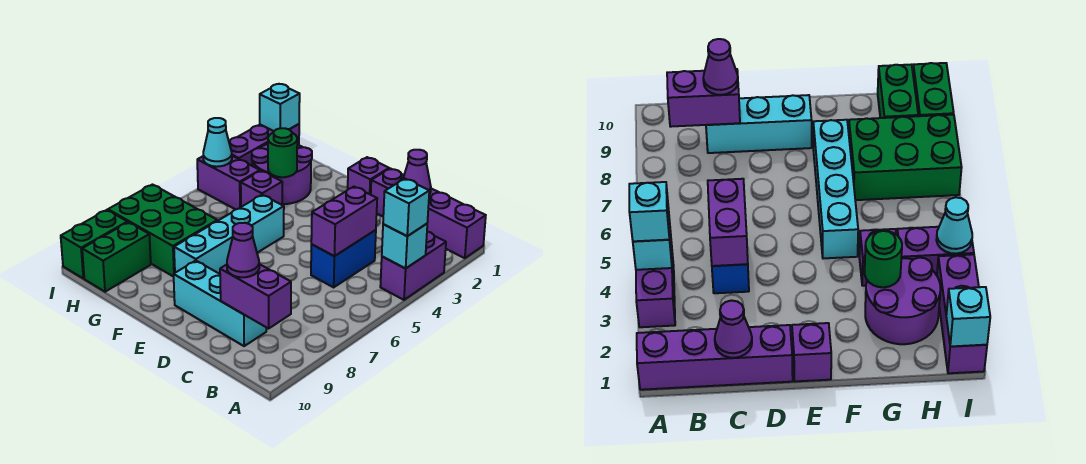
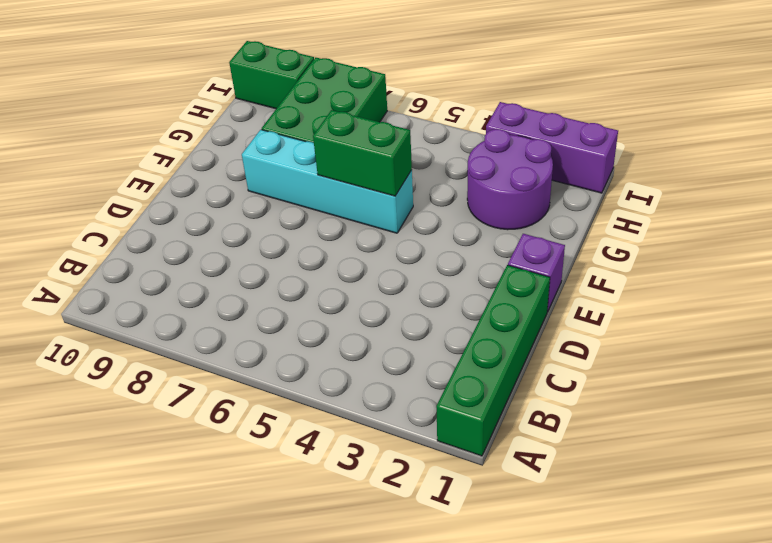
green brick A1:D1 level 1 -> purple brick A1:D1 level 1
green brick F5:F6 level 2 -> green brick H9:H10 level 1
none -> purple brick A3:A4 level 1
none -> blue brick C4:C5 level 1
none -> cyan brick C9:E9 level 1

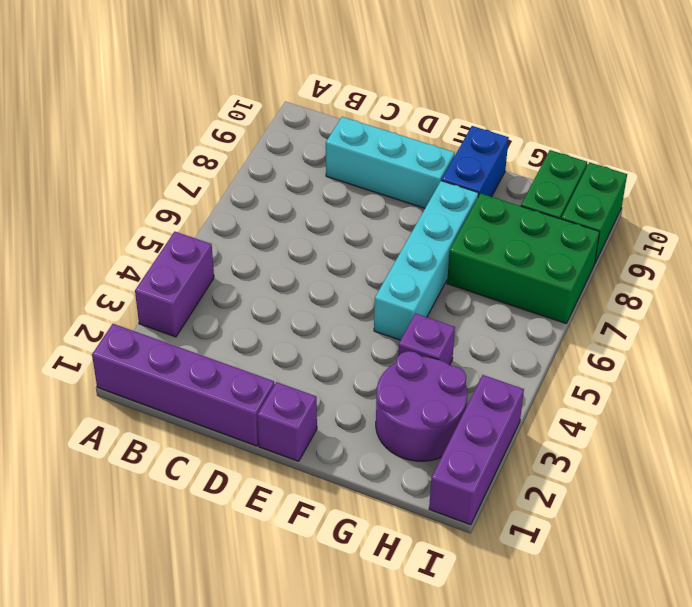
blue brick F9:F10 level 1 -> blue brick C4:C5 level 1
none -> purple brick H4:I4 level 1
none -> cyan brick A4 level 2
none -> purple brick B9:C9 level 2

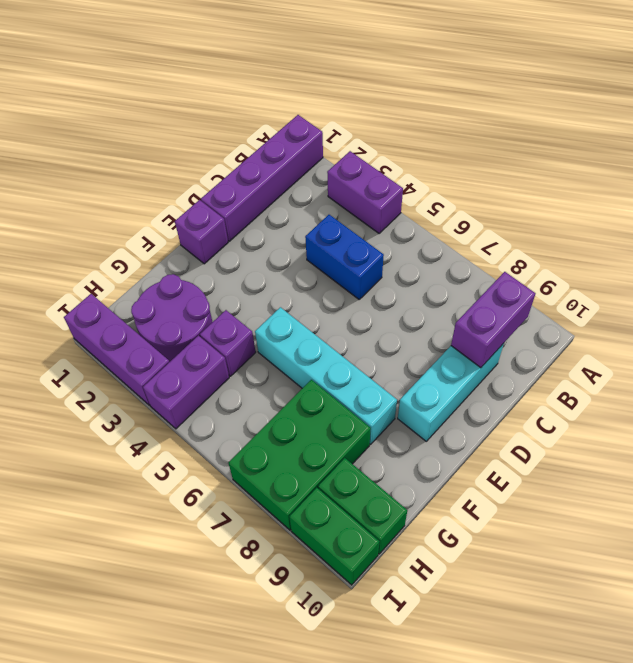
none -> cyan brick A4 level 2
none -> purple cone C1 level 2
none -> purple brick C4:C5 level 2

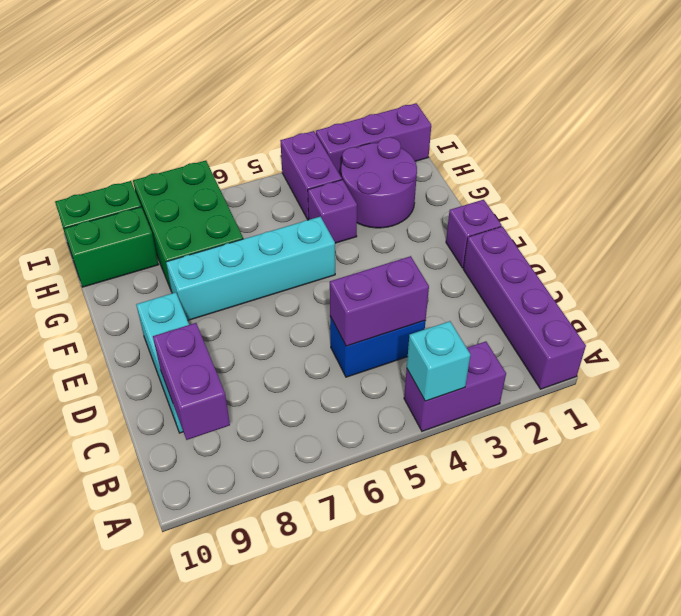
none -> purple cone C1 level 2
none -> green round brick G3 level 2
none -> cyan brick I1 level 2

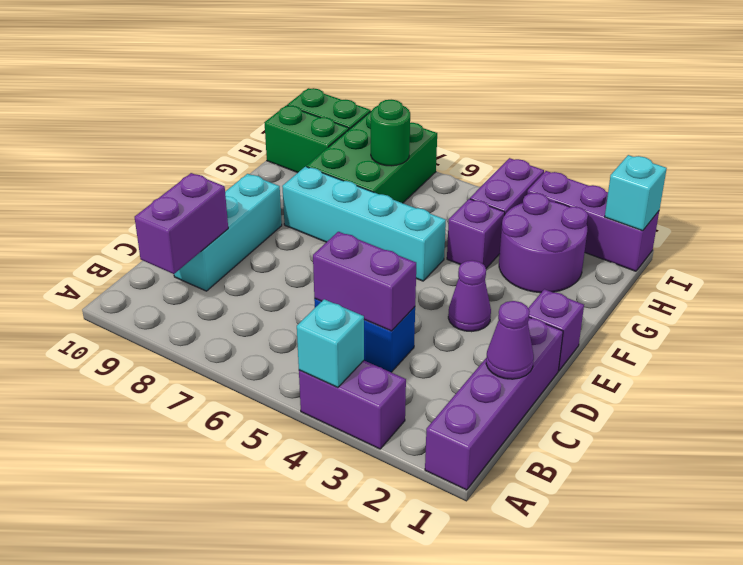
purple cone E3 level 1 -> purple cone C9 level 3
green round brick H7 level 2 -> green round brick G3 level 2
none -> cyan cone I4 level 2
none -> cyan brick A4 level 3

